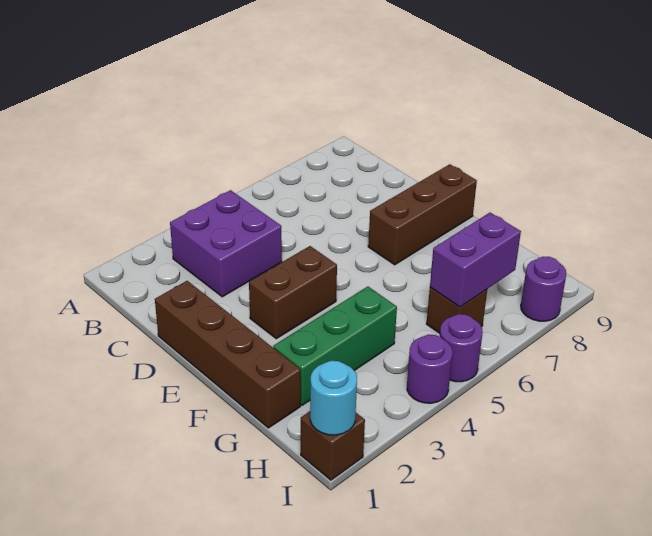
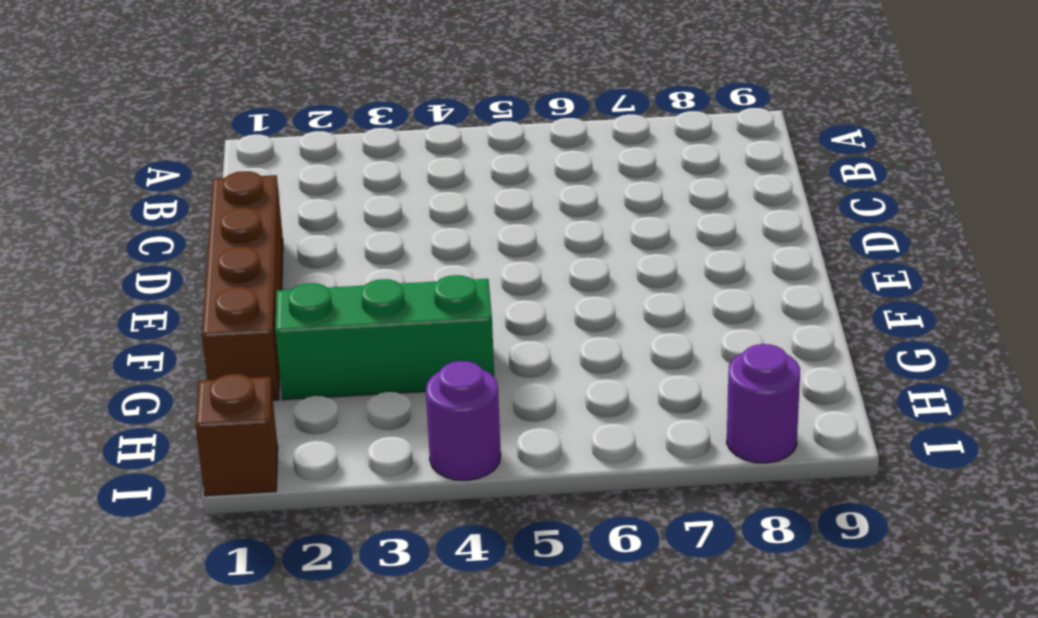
none -> purple brick B3:C4 level 1
none -> brown brick E3:E4 level 1
none -> brown brick E7:E9 level 1

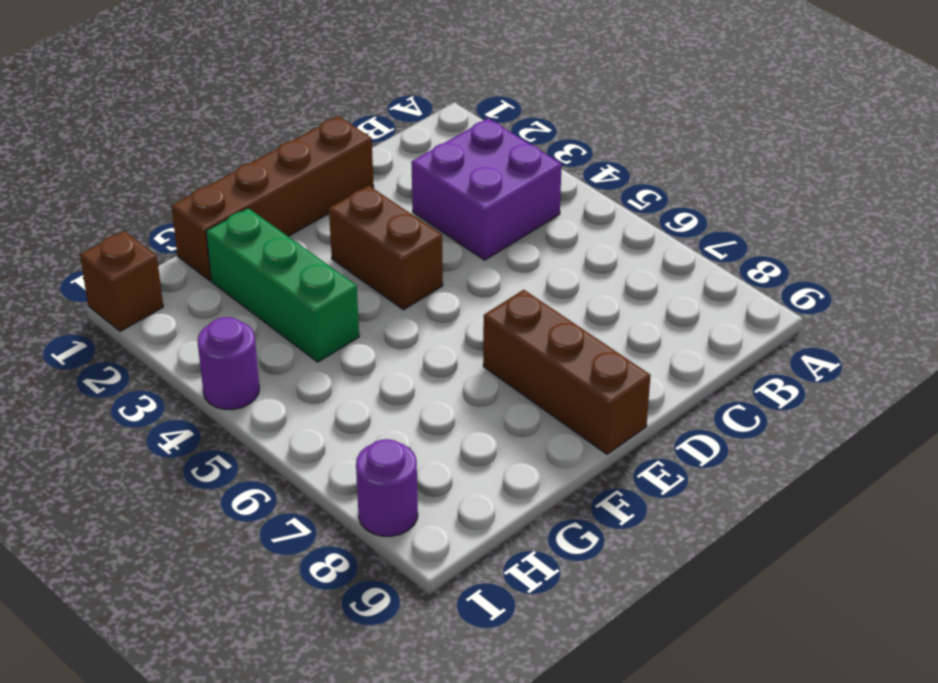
none -> brown brick H6 level 1
none -> purple round brick I5 level 1
none -> purple brick H6:H7 level 2

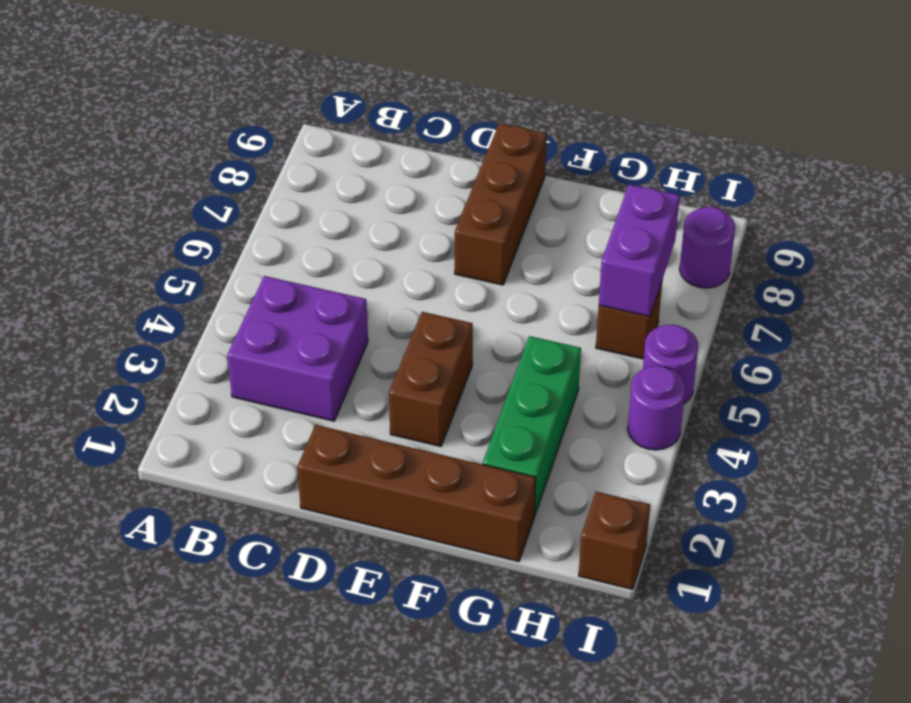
none -> cyan round brick I1 level 2

